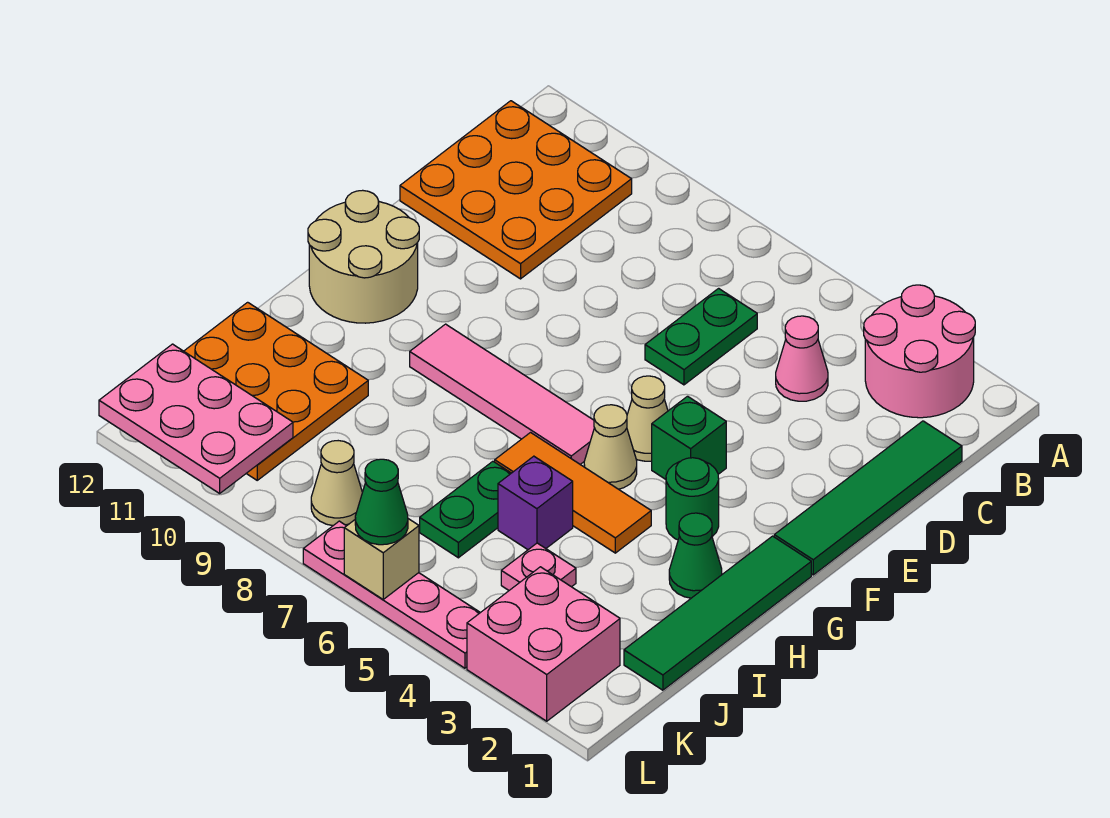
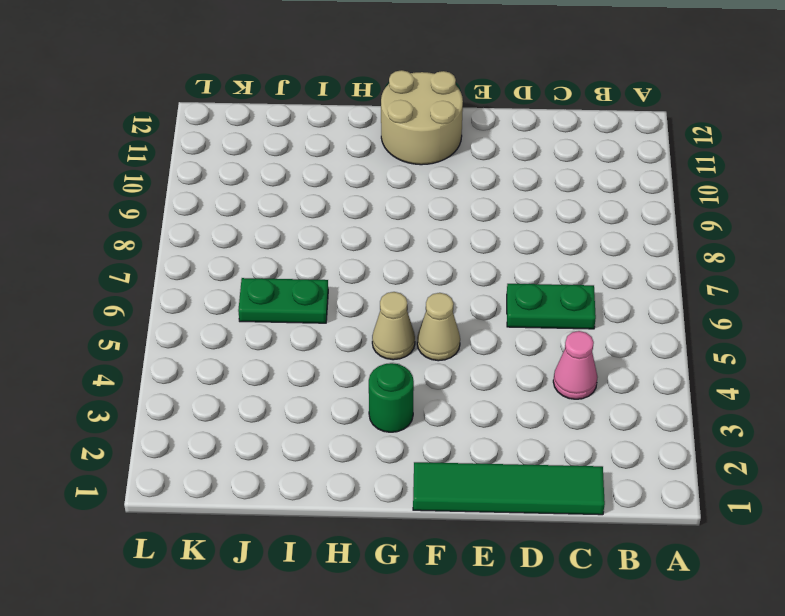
none -> pink round brick A2:B3 level 1
none -> orange plate B10:D12 level 1
none -> green brick F4 level 1

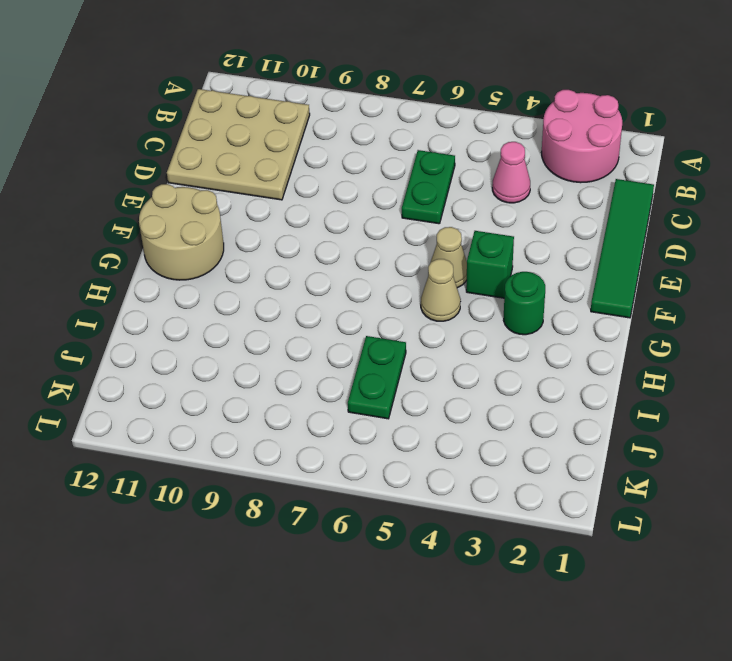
tan plate B10:D12 level 1 -> orange plate B10:D12 level 1
none -> green tile G1:J1 level 1
none -> pink tile G6:G9 level 1
none -> green cone H2 level 1

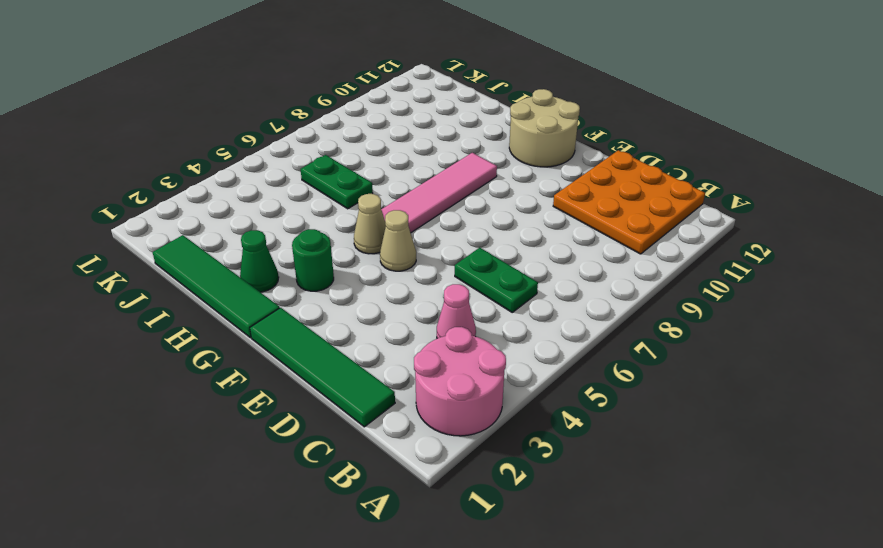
none -> green brick F4 level 1
none -> orange tile H4:H6 level 1
none -> purple brick I5 level 1

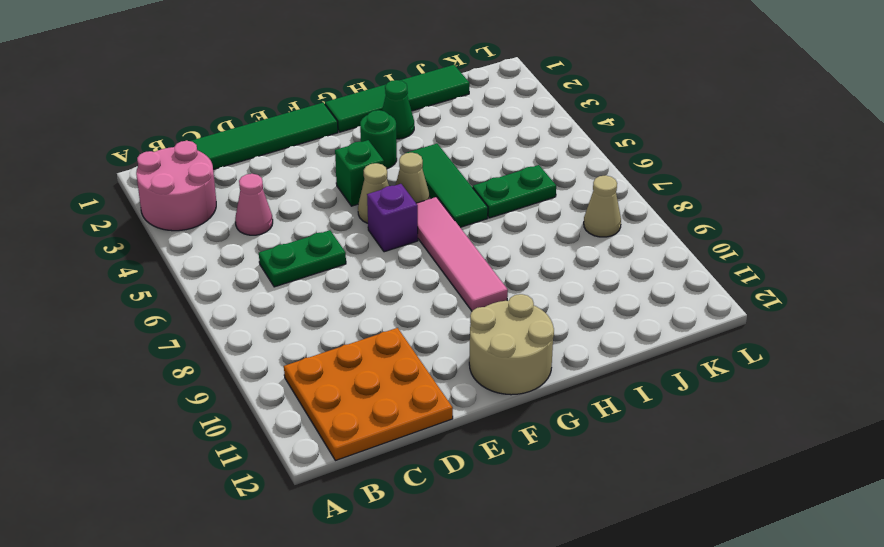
purple brick F6 level 1 -> purple brick I5 level 1
green tile H4:H6 level 1 -> orange tile H4:H6 level 1
none -> orange plate I10:K12 level 1
none -> pink plate J4 level 1
none -> pink brick K2:L3 level 1

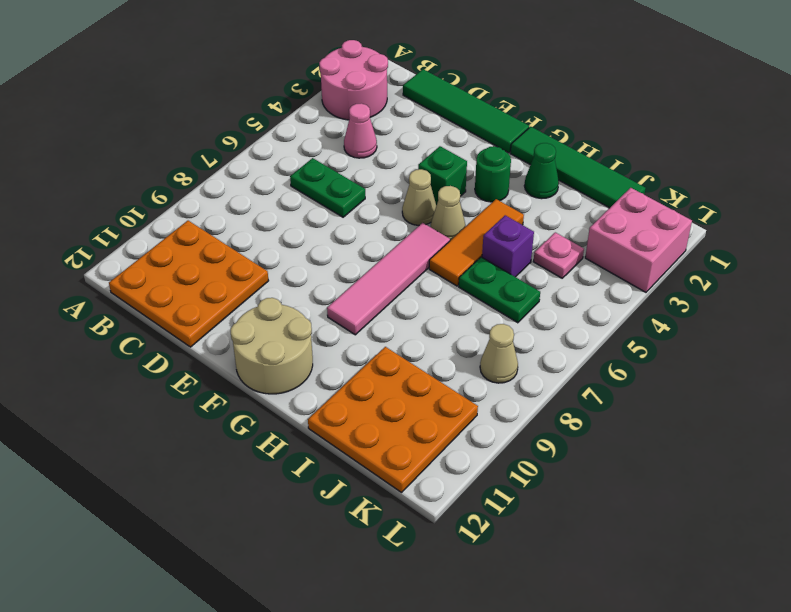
none -> pink plate L4:L7 level 1
none -> pink plate K10:L12 level 2
none -> tan brick L6 level 2

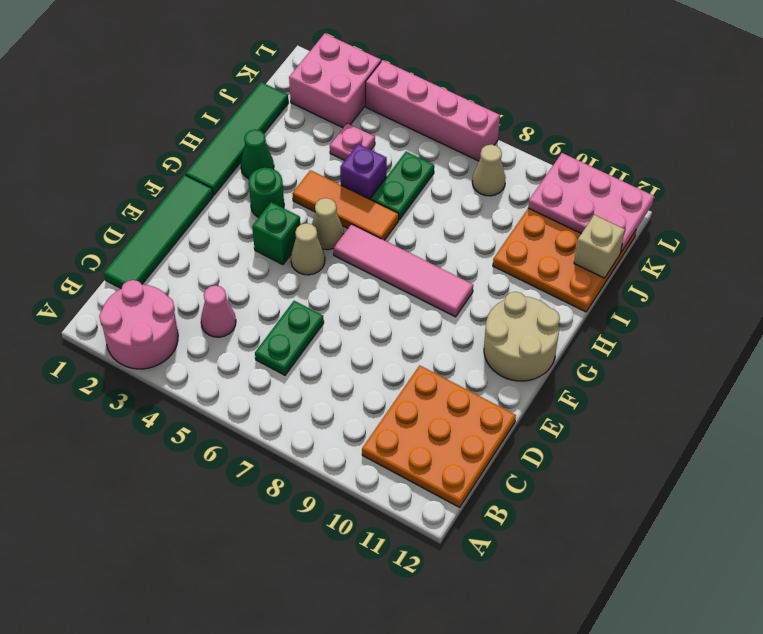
tan brick J12 level 2 -> tan brick L6 level 2
pink brick L4:L7 level 1 -> pink plate L4:L7 level 1
none -> green cone L6 level 3

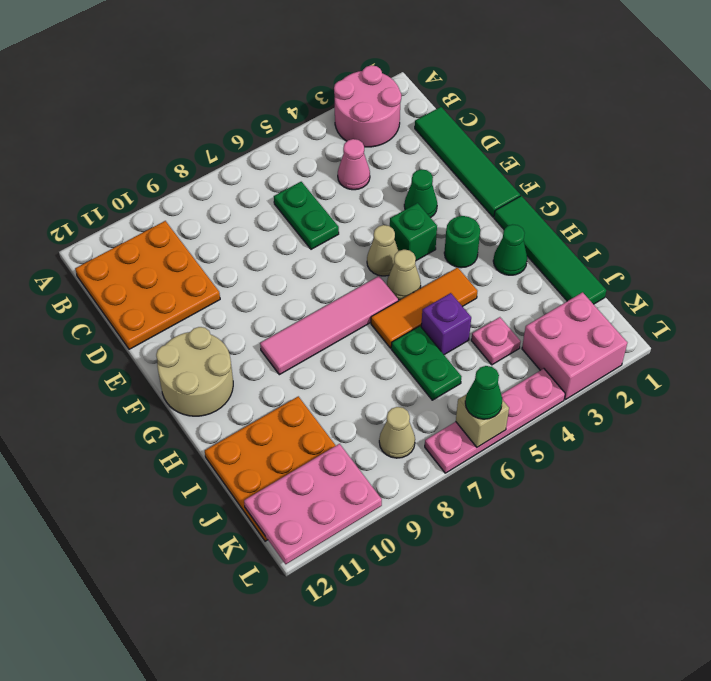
green cone E3 level 1 -> none

